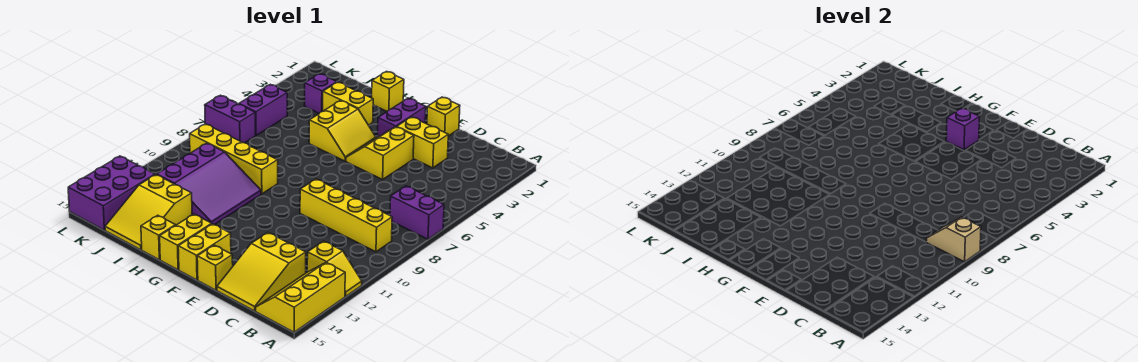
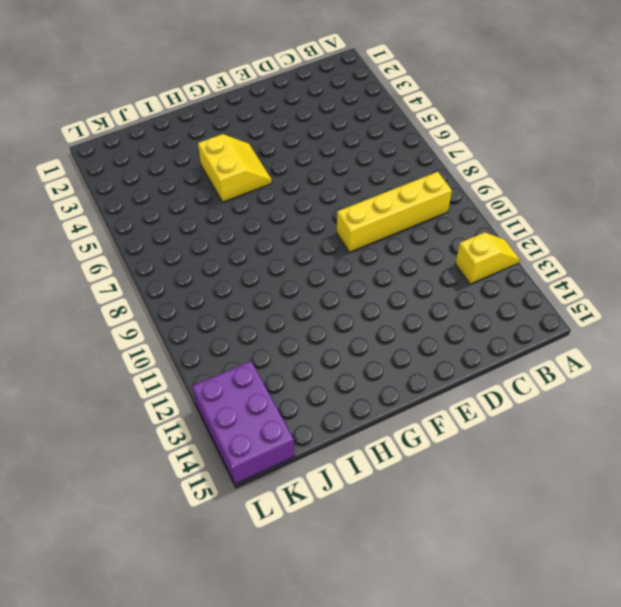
none -> purple brick A7:B7 level 1
none -> yellow slope A13:B15 level 1 top A
none -> yellow slope C13:D15 level 1 top 13

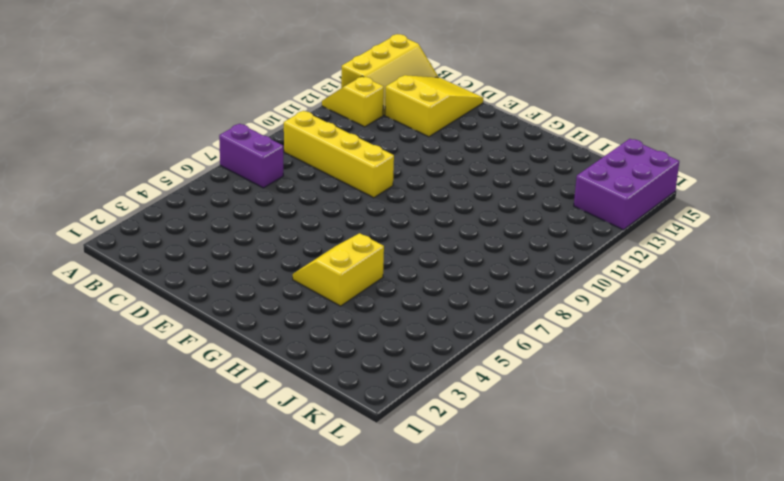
none -> yellow brick D3:E3 level 1
none -> yellow brick E1 level 1
none -> yellow slope E4:F5 level 1 top E

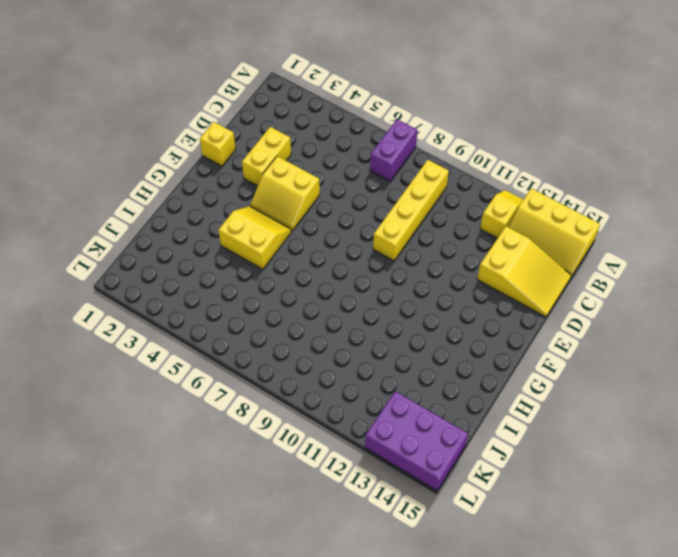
none -> yellow brick E15 level 1
none -> purple brick F2:F3 level 1
none -> yellow brick F14:F15 level 1

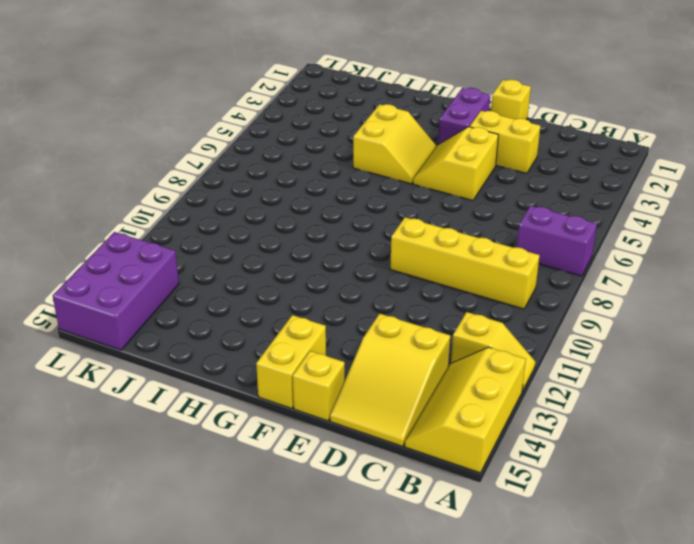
none -> yellow brick G14:G15 level 1
none -> yellow brick H1 level 1
none -> yellow brick H3:I3 level 1

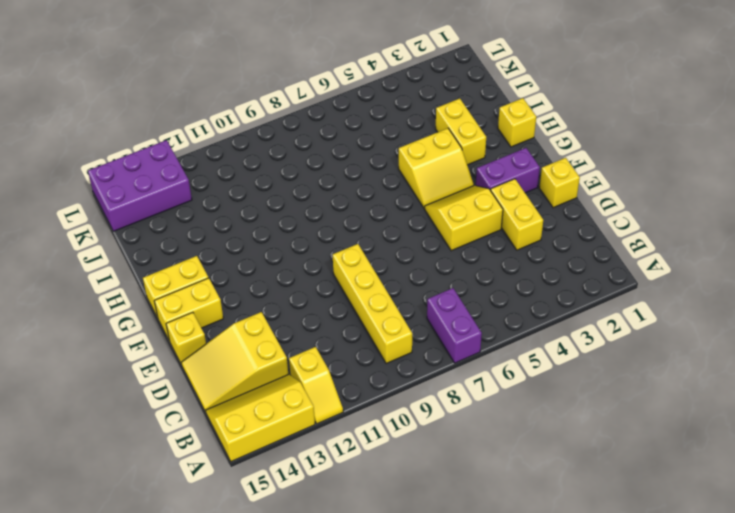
none -> yellow brick H9:K9 level 1
none -> purple slope H10:J12 level 1 top J
none -> yellow brick H15 level 1

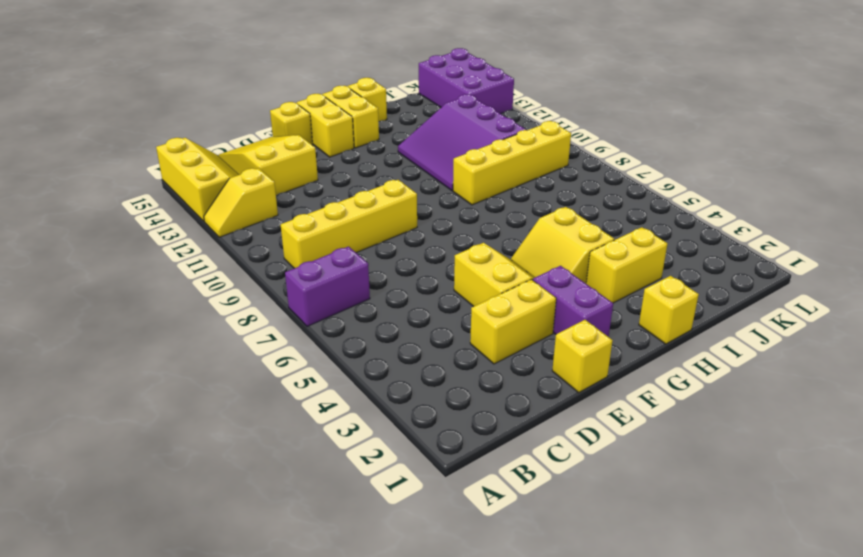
none -> yellow slope I13:J15 level 1 top 13
none -> purple brick J3 level 1
none -> purple brick K5:K6 level 1

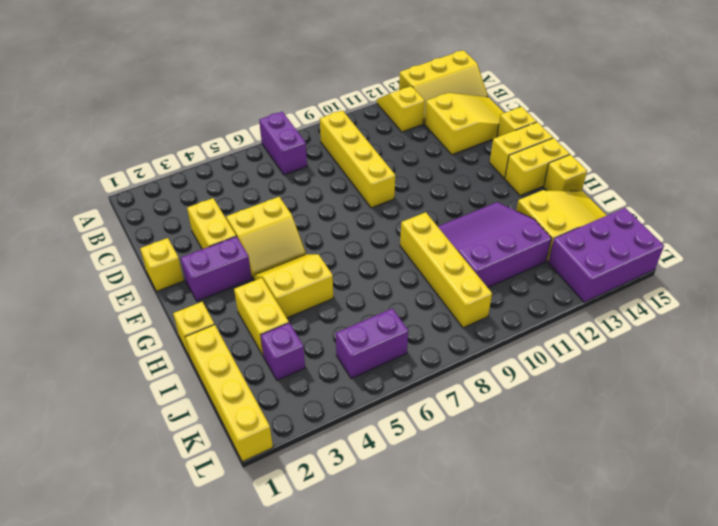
yellow brick I1:L1 level 1 -> none
none -> purple brick K7:L7 level 1
none -> tan slope A9:B9 level 2 top A
none -> purple brick F3 level 2

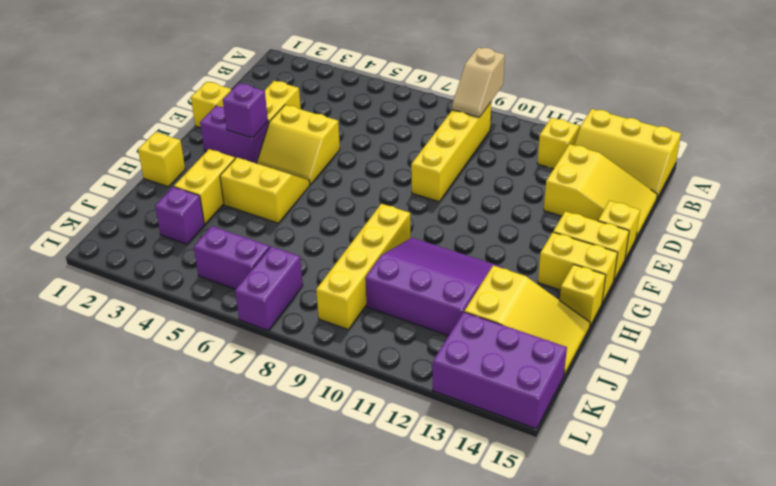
none -> purple brick A7:B7 level 1

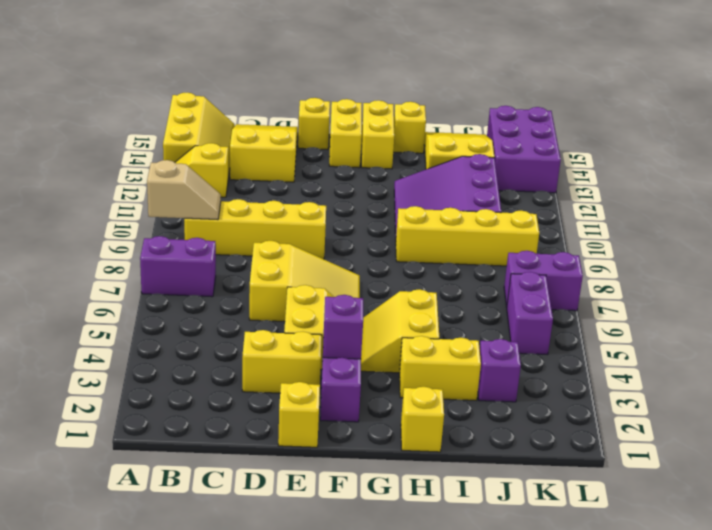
yellow slope D6:F7 level 1 top D -> none

